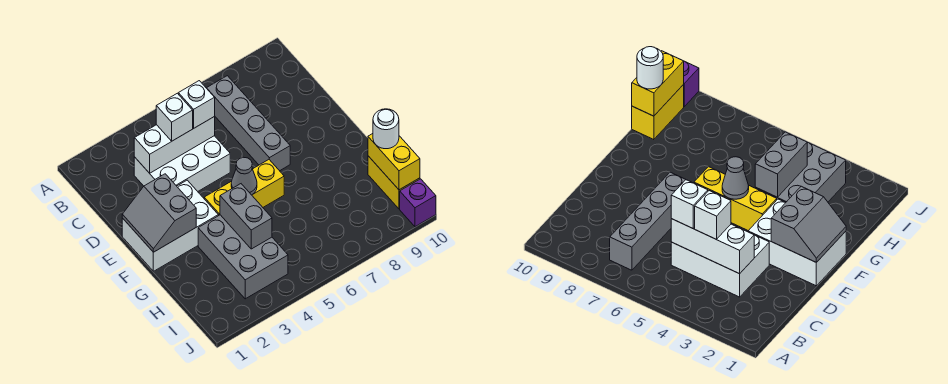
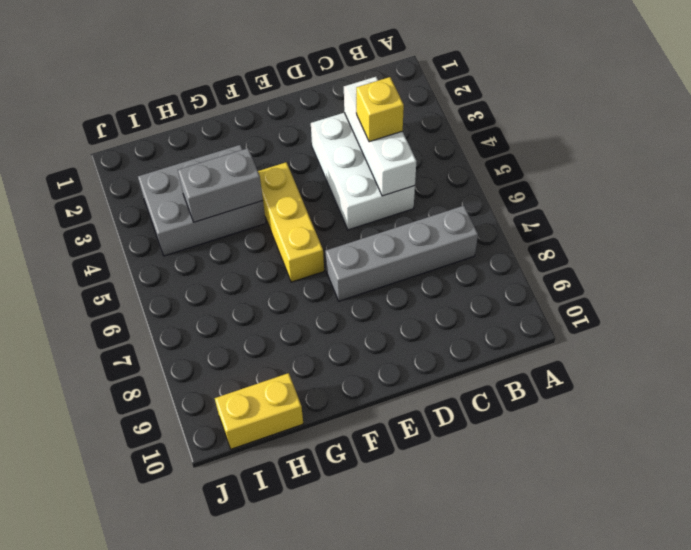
yellow brick C4 level 3 -> white brick C4 level 3
none -> white brick E1:F3 level 1
none -> purple brick J10 level 1
none -> grey slope E1:F2 level 2 top 2

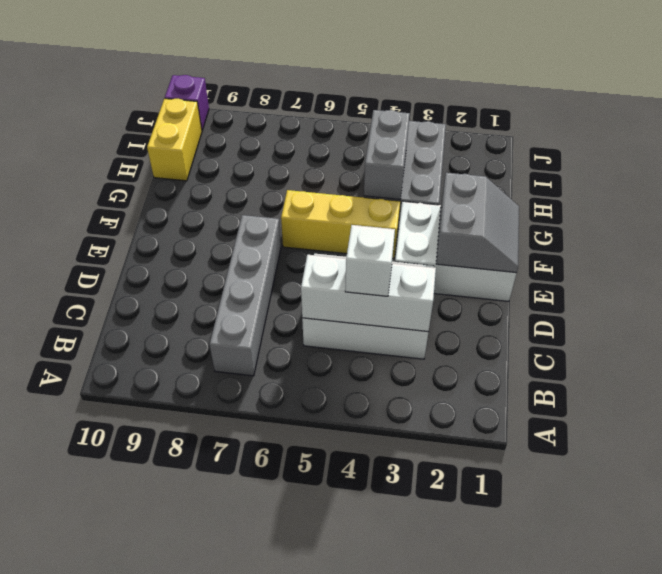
none -> grey cone F5 level 2
none -> yellow brick H10:I10 level 2
none -> white brick C5 level 3

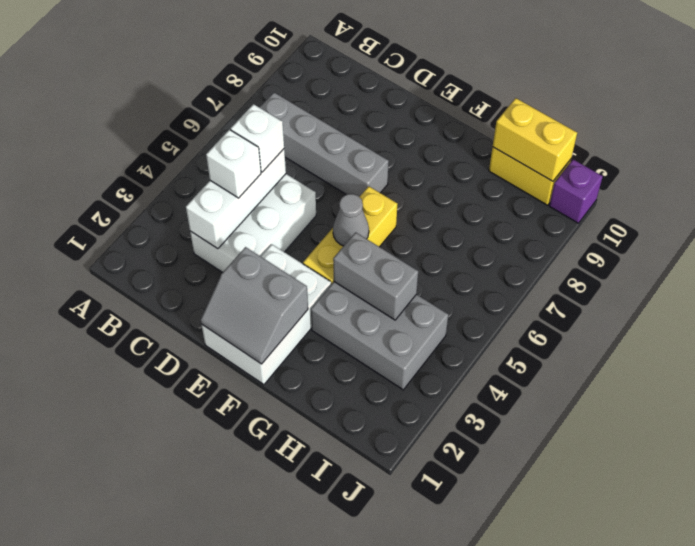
none -> white round brick H10 level 3

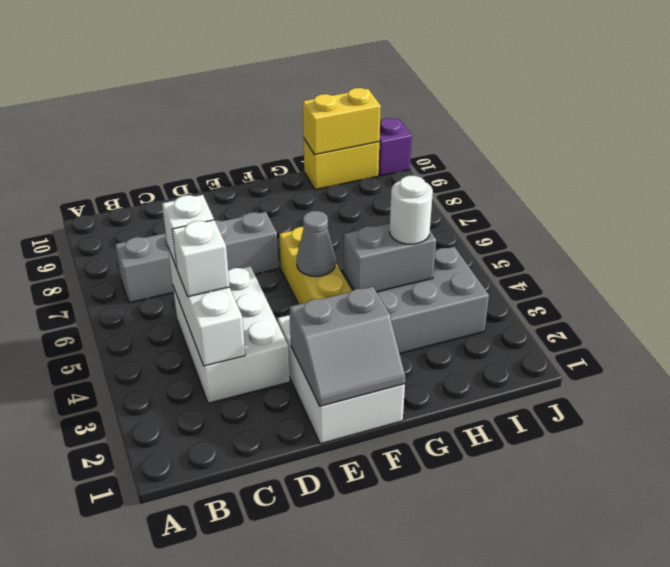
white round brick H4 level 3 -> white round brick H10 level 3

